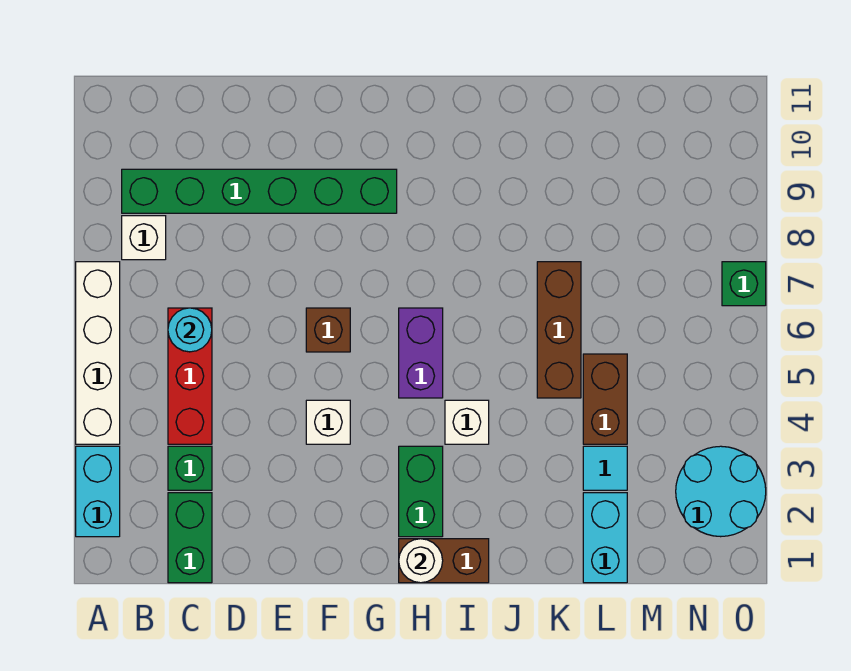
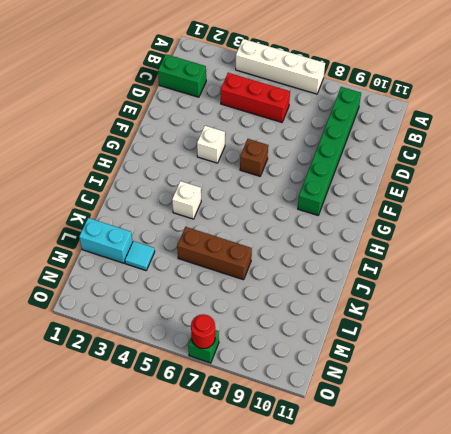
red round brick O7 level 2 -> none
none -> cyan brick A2:A3 level 1
none -> white brick B8 level 1
none -> green brick C3 level 1

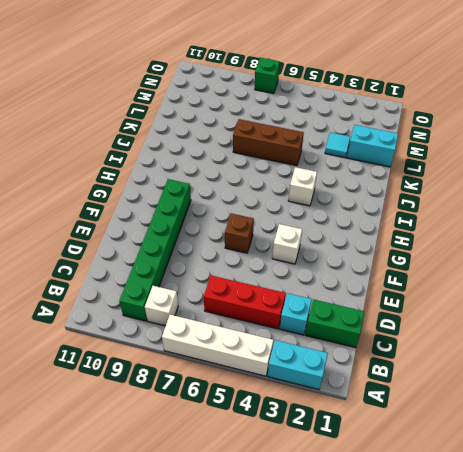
cyan brick C3 level 1 -> green brick C3 level 1
none -> brown brick H1:I1 level 1
none -> green brick H2:H3 level 1
none -> purple brick H5:H6 level 1

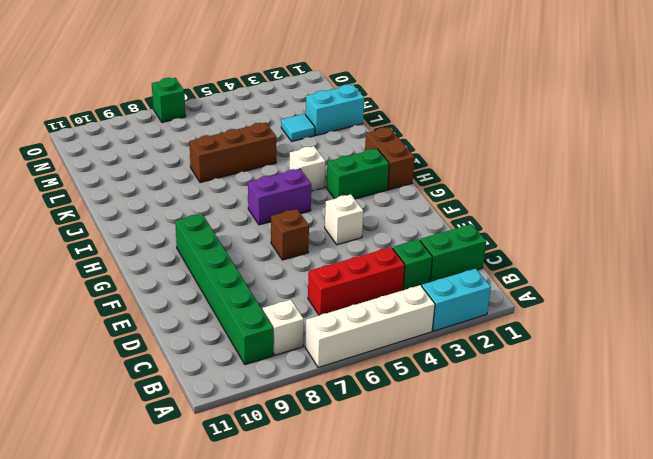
none -> brown brick L4:L5 level 1
none -> cyan round brick N2:O3 level 1
none -> cyan round brick C6 level 2

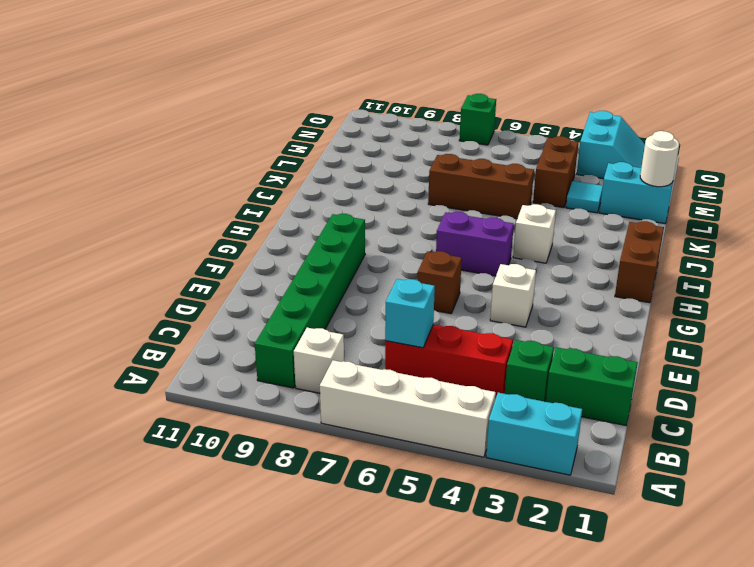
cyan brick C6 level 2 -> cyan round brick C6 level 2
white round brick L1 level 2 -> white round brick H1 level 2
brown brick L4:M4 level 1 -> brown brick L4:L5 level 1
cyan slope N2:O3 level 1 top 3 -> cyan round brick N2:O3 level 1
none -> green brick H2:H3 level 1

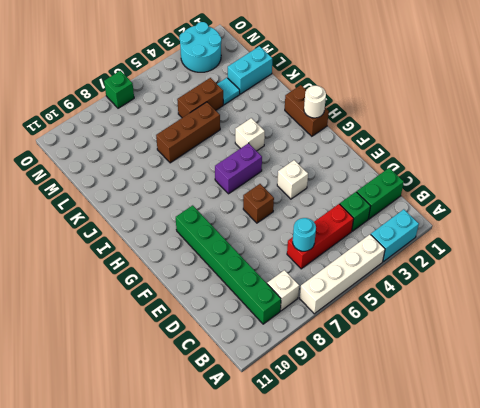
none -> green brick H2:H3 level 1

